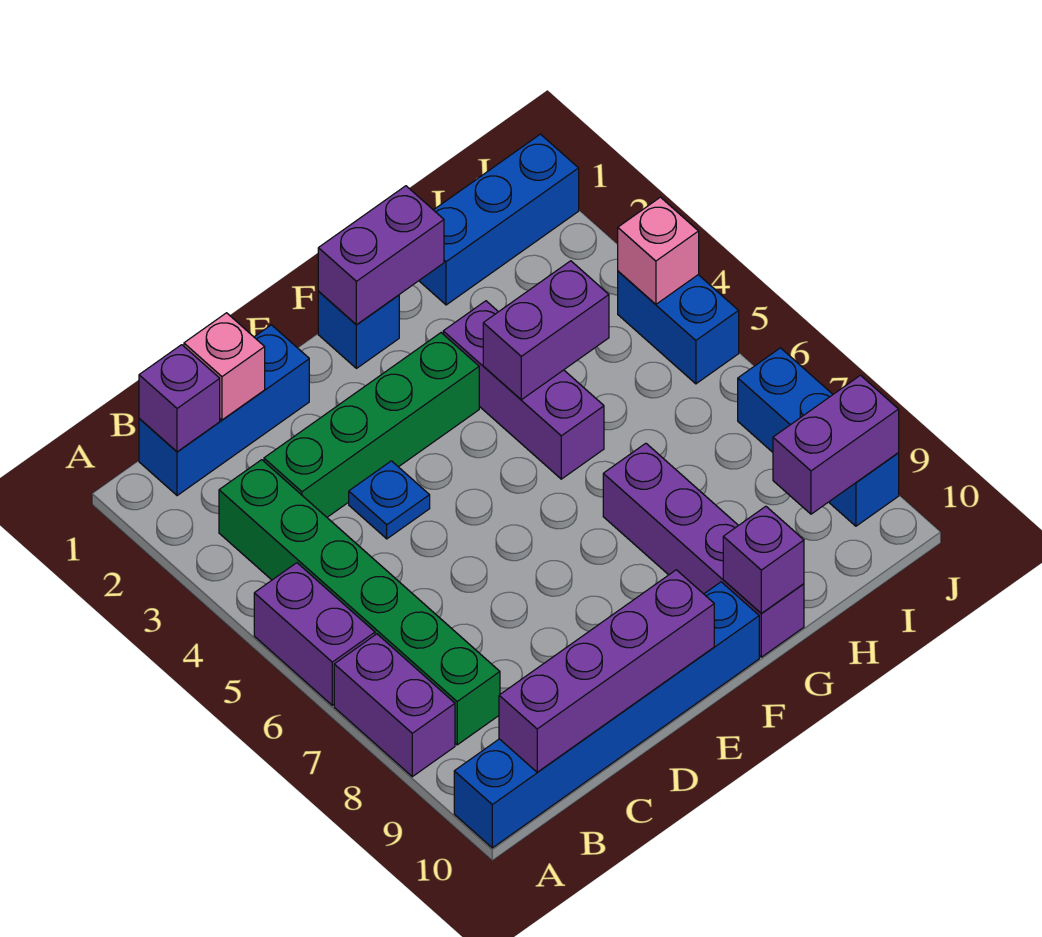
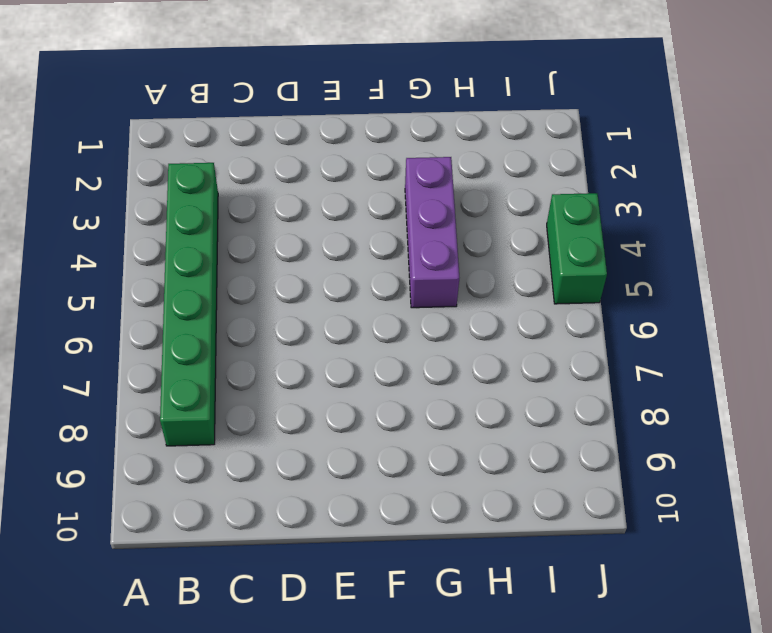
green brick J4:J5 level 1 -> blue brick J4:J5 level 1
none -> purple brick A5:A6 level 1
none -> purple brick A7:A8 level 1
none -> blue brick A10:F10 level 1

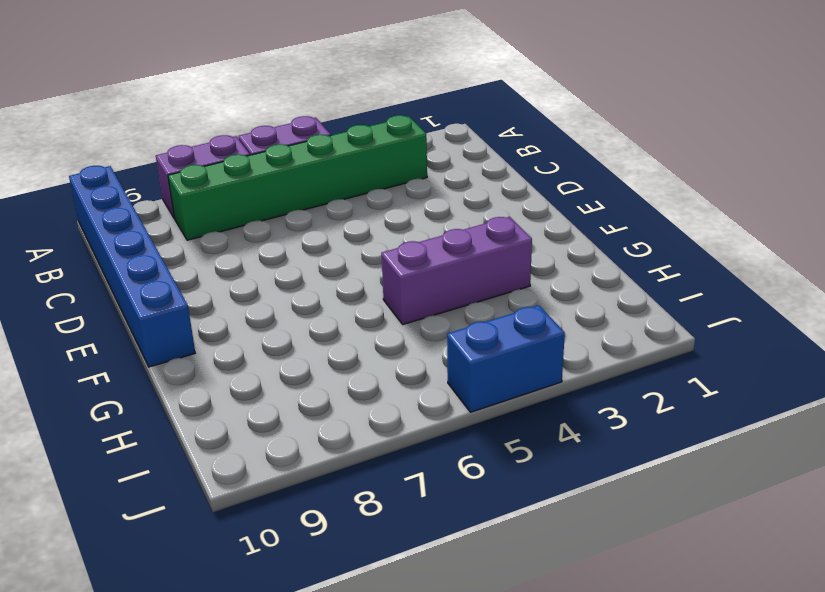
none -> blue brick B1:D1 level 1
none -> green brick C3:F3 level 1
none -> blue plate D4 level 1

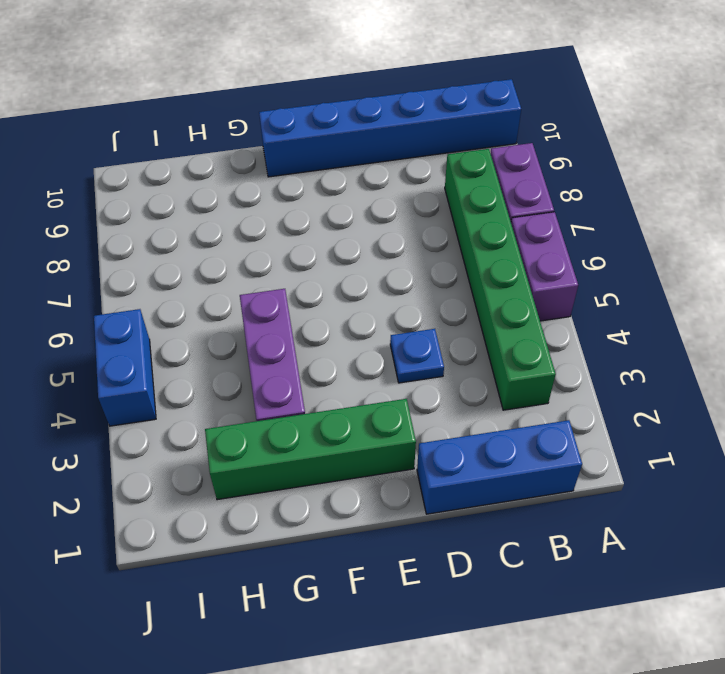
green brick E2:H2 level 1 -> green brick C3:F3 level 1
none -> blue brick F1 level 1
none -> purple brick G7:G10 level 1
none -> blue brick H1:J1 level 1

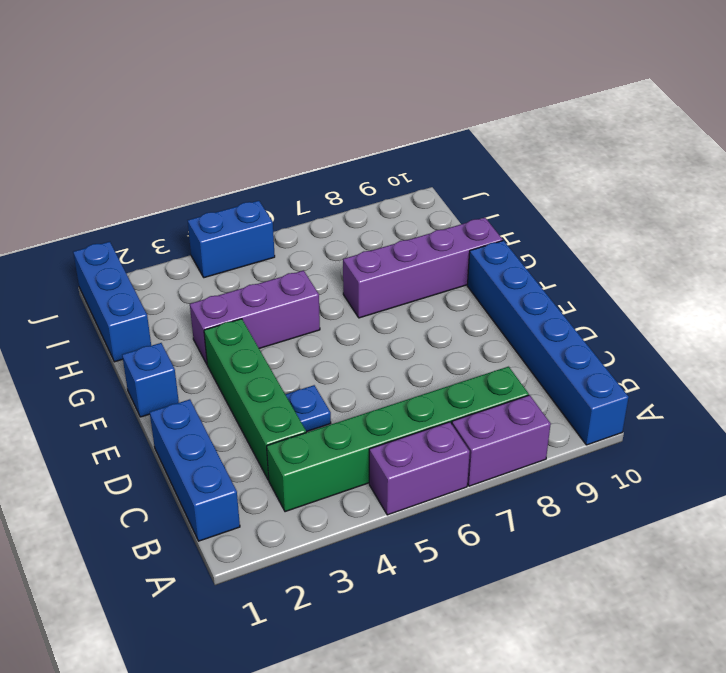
none -> blue brick J7:J9 level 1
none -> purple brick B1 level 2
none -> purple brick B10:E10 level 2

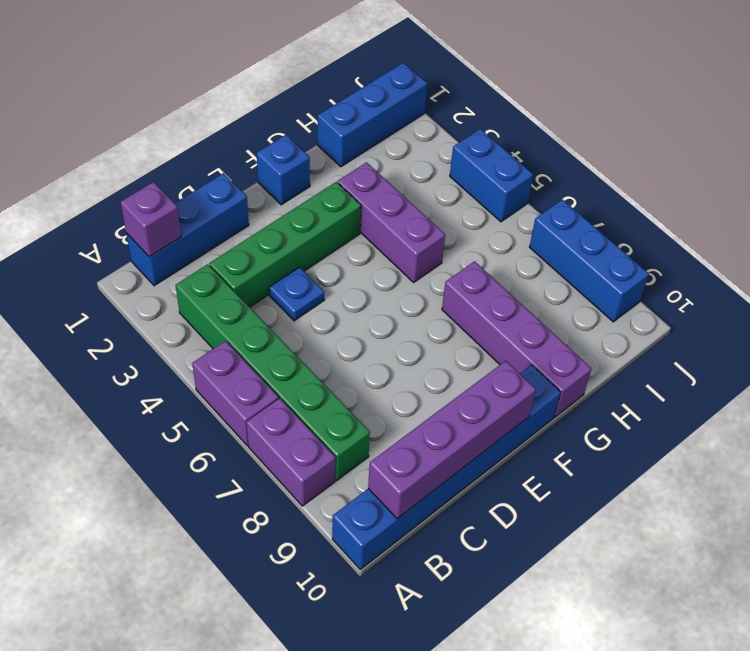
none -> pink brick C1 level 2
none -> purple brick F1:G1 level 2
none -> purple brick G4:H4 level 2

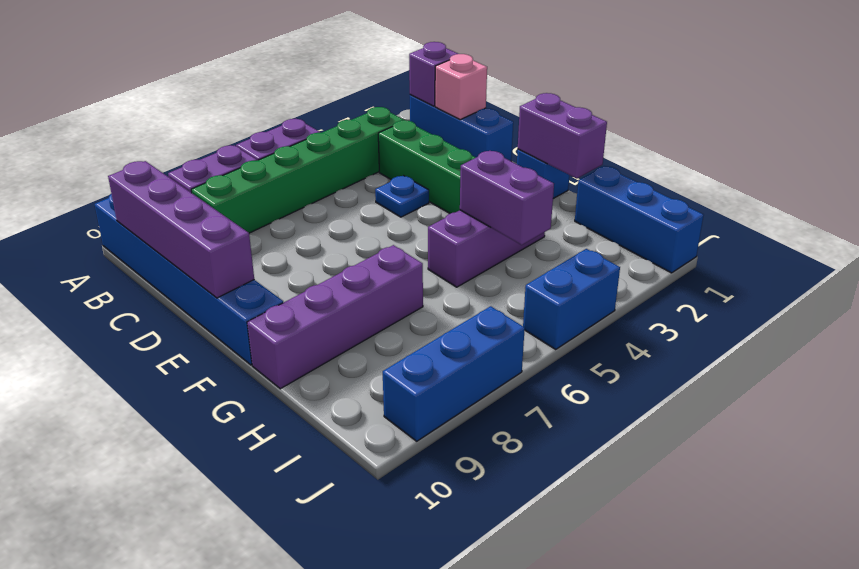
none -> purple brick G10 level 2
none -> purple brick I9:J9 level 2
none -> pink brick J4 level 2

